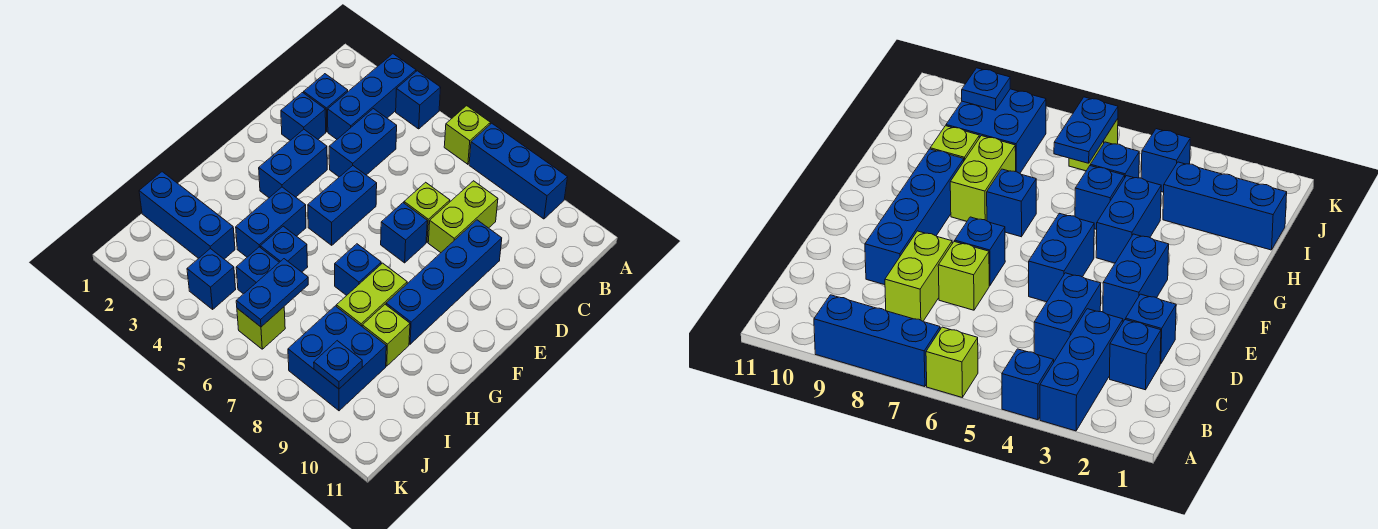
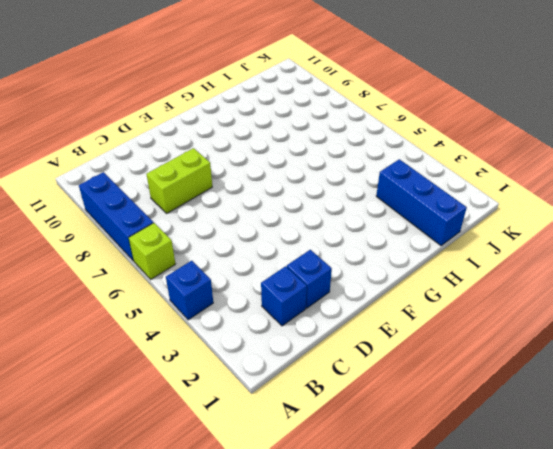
none -> blue brick A3:C3 level 1
none -> blue brick C4:D4 level 1
none -> lime brick D7 level 1

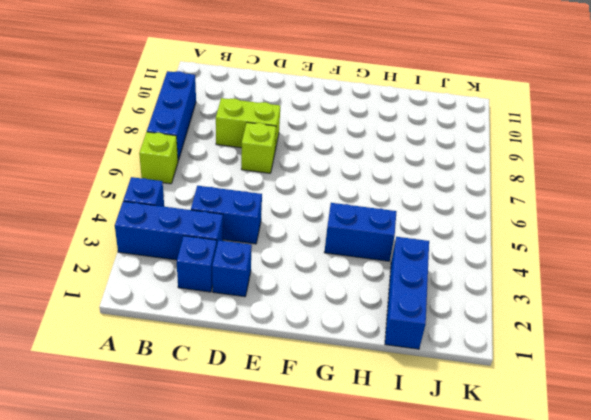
none -> blue brick D9:G9 level 1
none -> blue brick E3:F3 level 1
none -> blue brick E5:F5 level 1

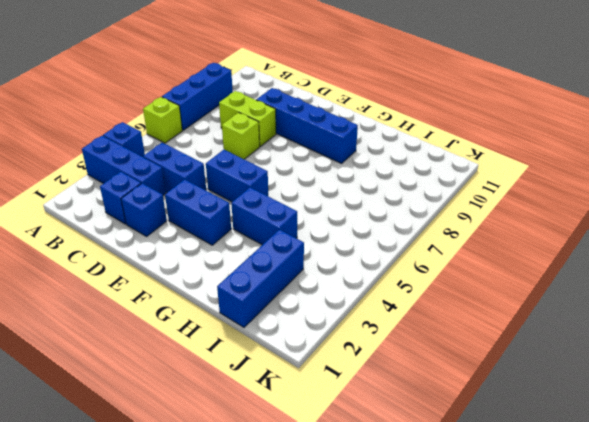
none -> blue brick E7 level 1
none -> blue brick G7 level 1
none -> lime brick G8:H8 level 1

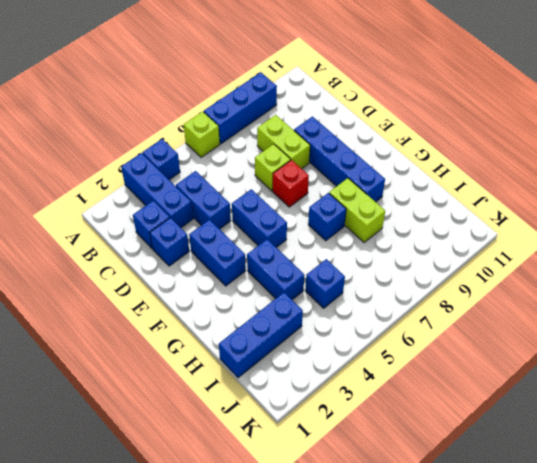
red brick E7 level 1 -> blue brick E7 level 1
none -> blue brick H5 level 1
none -> lime brick H9 level 1
none -> blue brick I8:J9 level 1

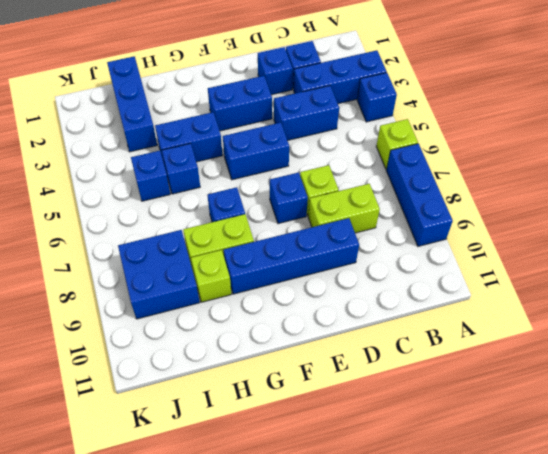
none -> blue brick J4 level 1
none -> lime brick J6 level 1
none -> blue plate I6:J6 level 2

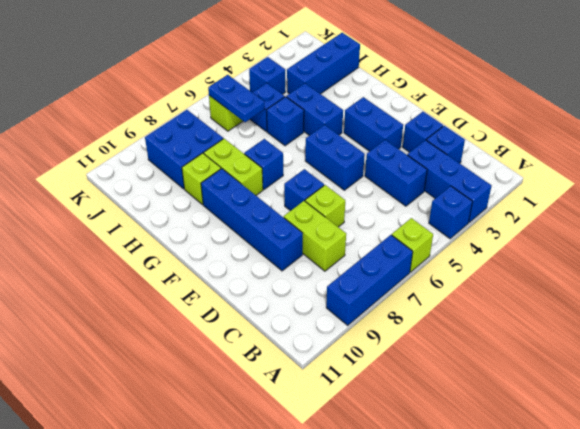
none -> blue plate J9 level 2

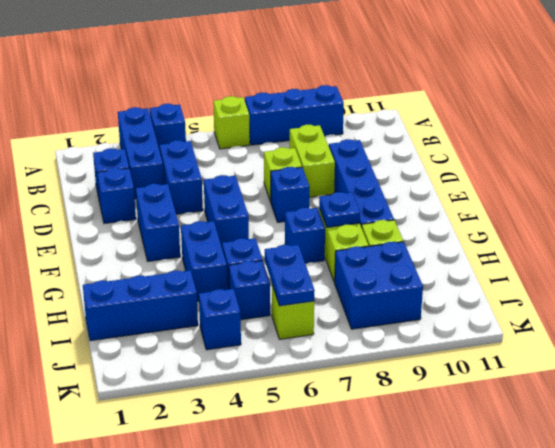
blue plate G8 level 2 -> blue plate J9 level 2

